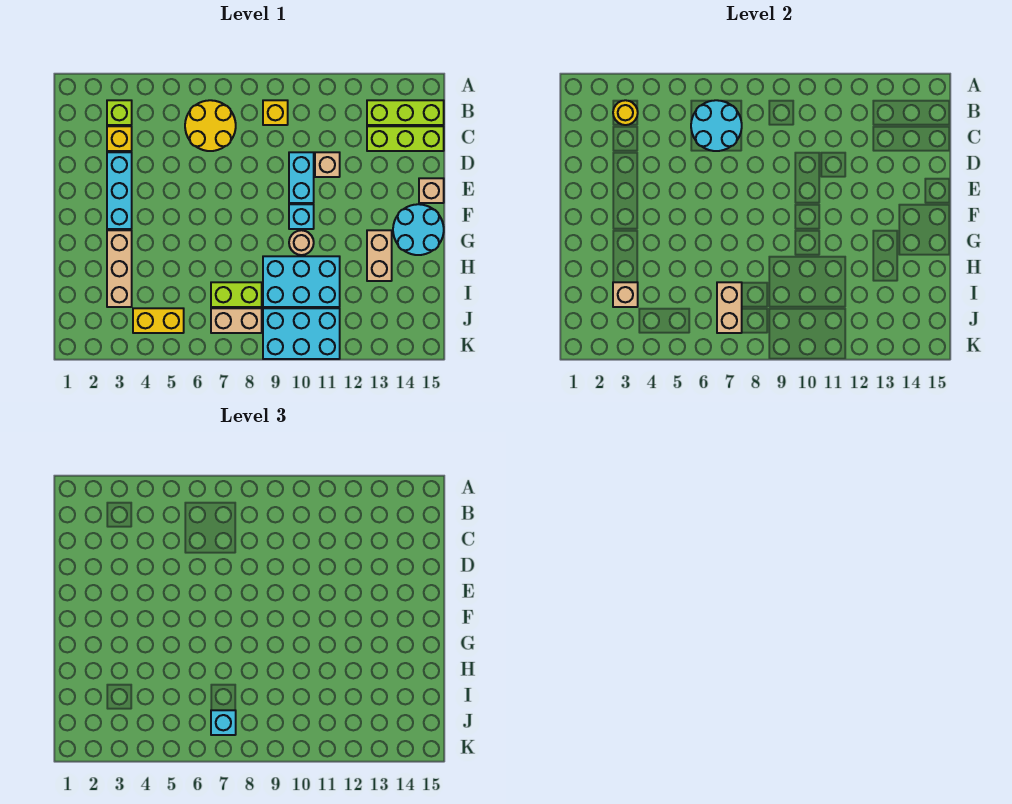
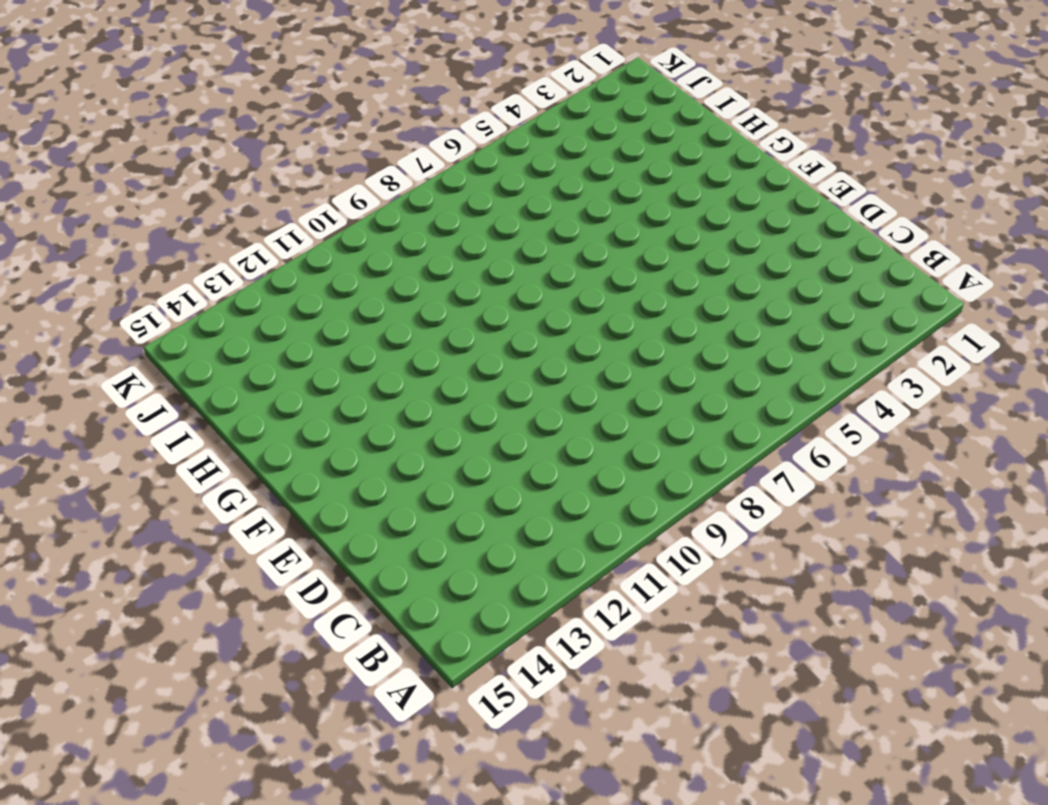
none -> lime brick B3 level 1
none -> yellow round brick B6:C7 level 1
none -> yellow brick B9 level 1

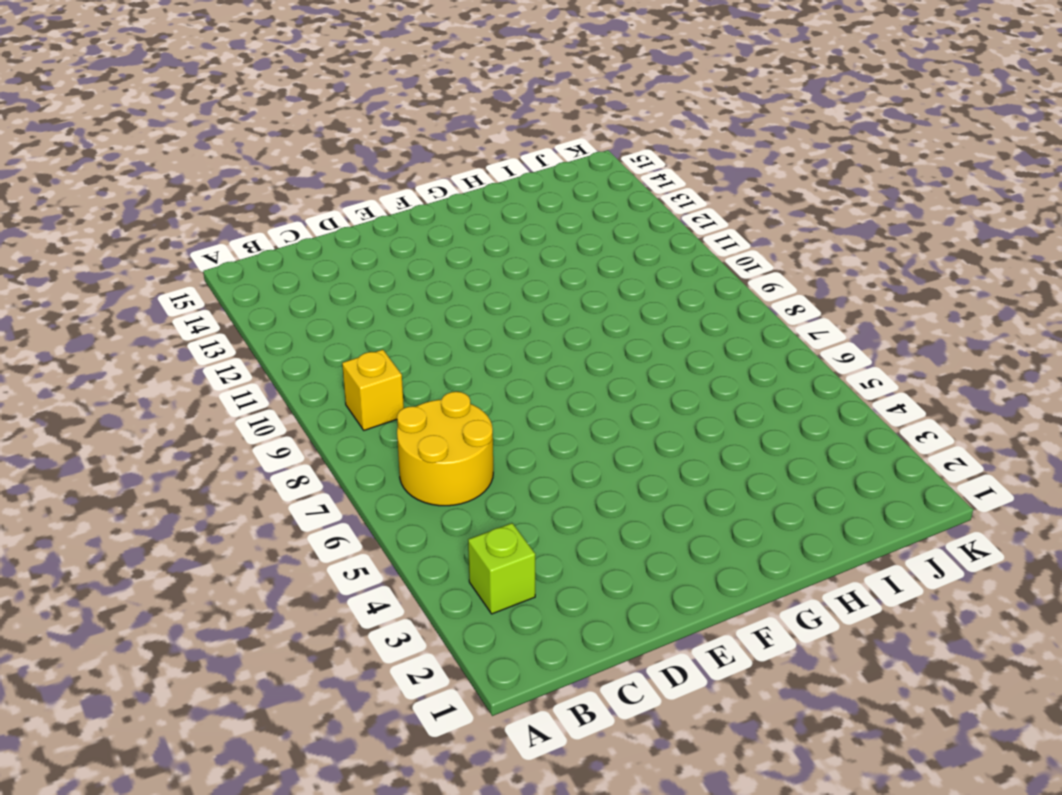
none -> lime brick B13:B15 level 1
none -> yellow brick C3 level 1
none -> lime brick C13:C15 level 1

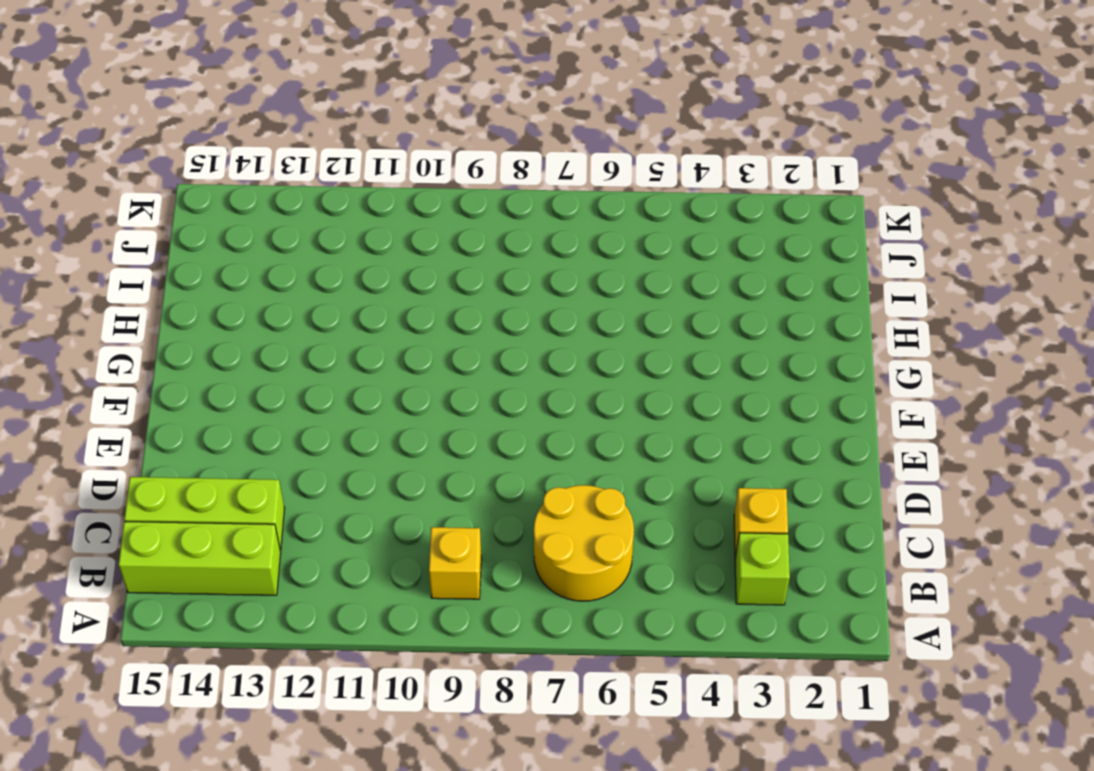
none -> cyan brick D3:F3 level 1
none -> cyan brick D10:E10 level 1
none -> tan brick D11 level 1

